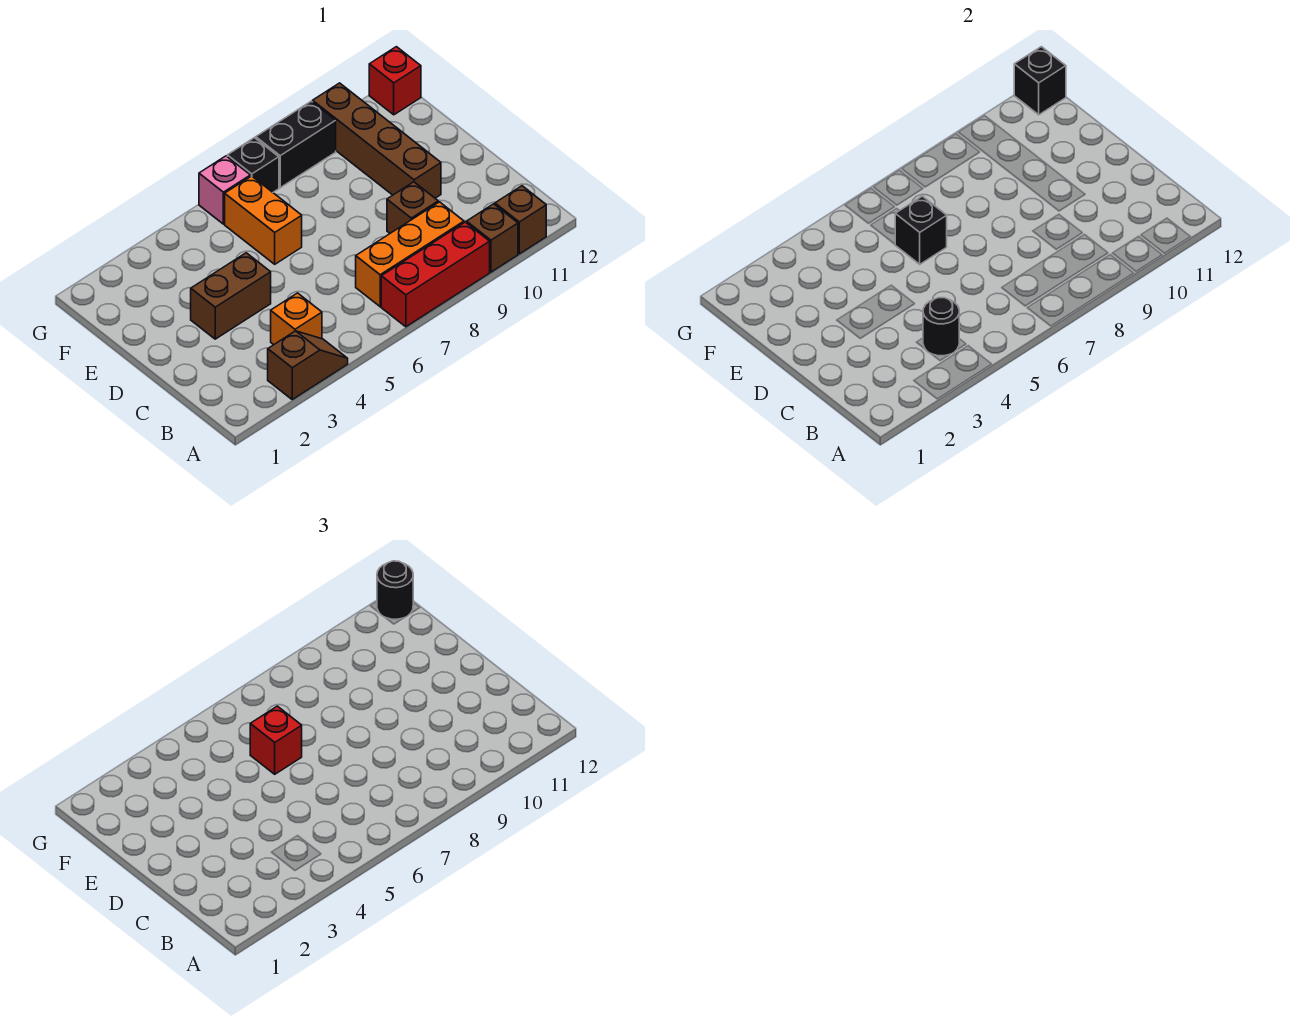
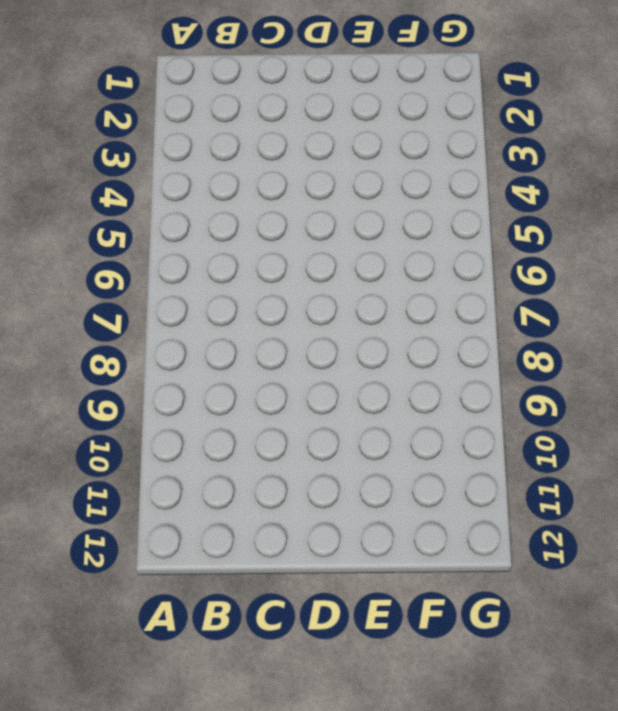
none -> brown slope A3:A4 level 1 top 3
none -> red brick A7:A9 level 1
none -> brown brick A10 level 1

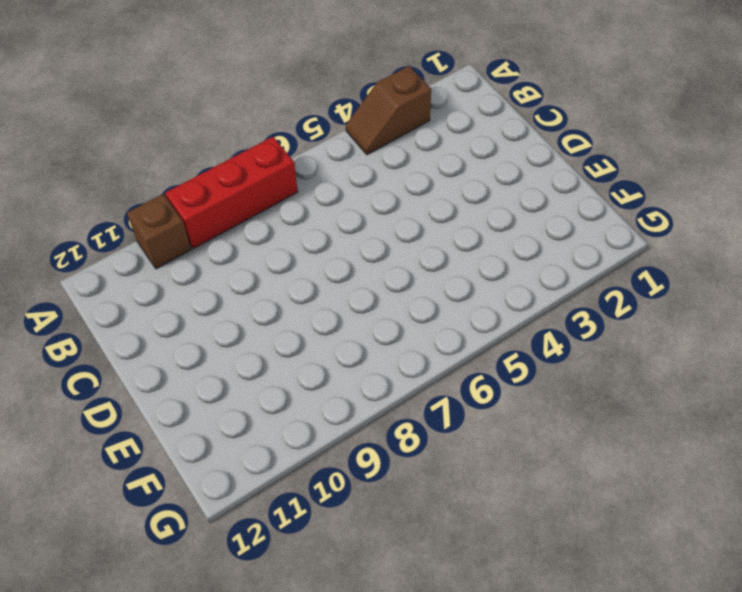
none -> brown brick A11 level 1
none -> orange brick B4 level 1
none -> orange brick B7:B9 level 1

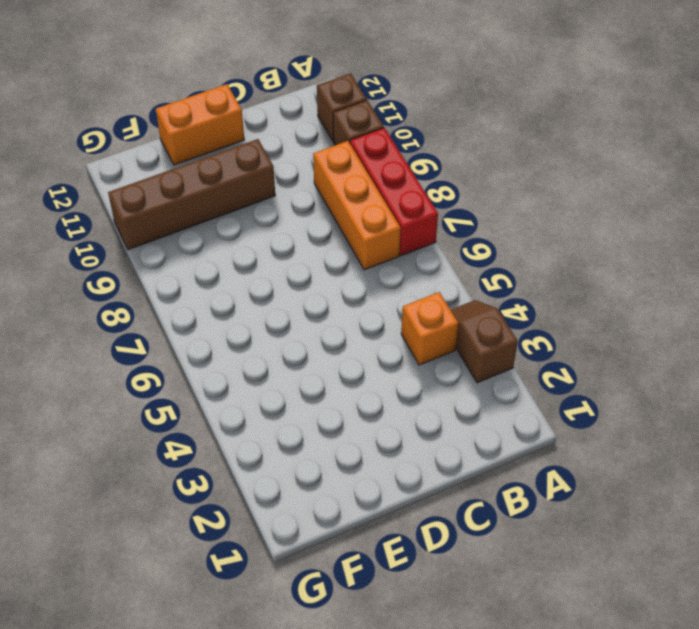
orange brick D12:E12 level 1 -> orange brick E6:F6 level 1
none -> brown brick C9 level 1
none -> brown brick D3:D4 level 1
none -> pink brick G6 level 1

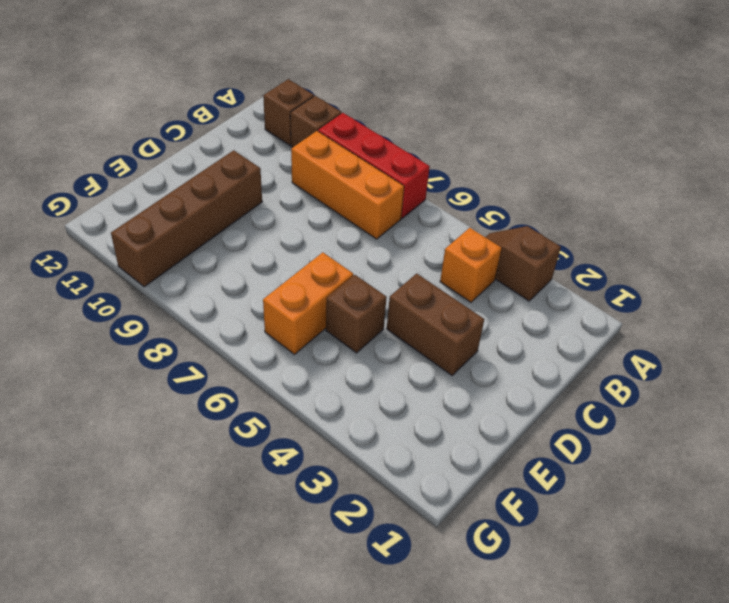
brown brick E5 level 1 -> brown brick C9 level 1
none -> pink brick G6 level 1
none -> black brick G7 level 1
none -> black brick G8:G9 level 1

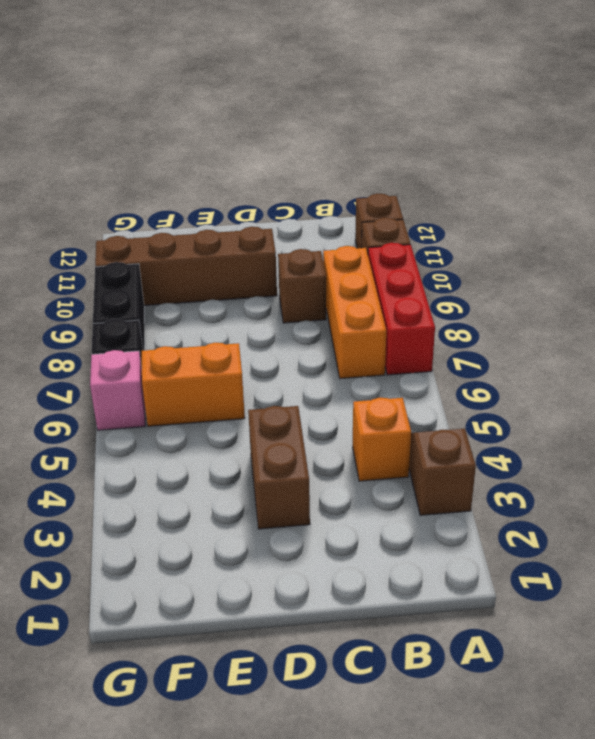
none -> red brick G12 level 1
none -> black round brick B4 level 2
none -> black brick E6 level 2

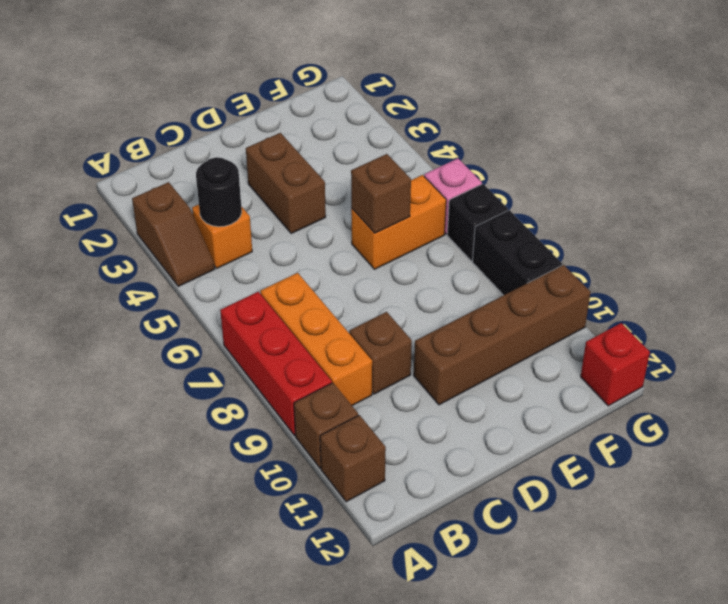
brown brick E6 level 2 -> black brick E6 level 2
none -> black brick G12 level 2
none -> red brick E6 level 3
none -> black round brick G12 level 3

